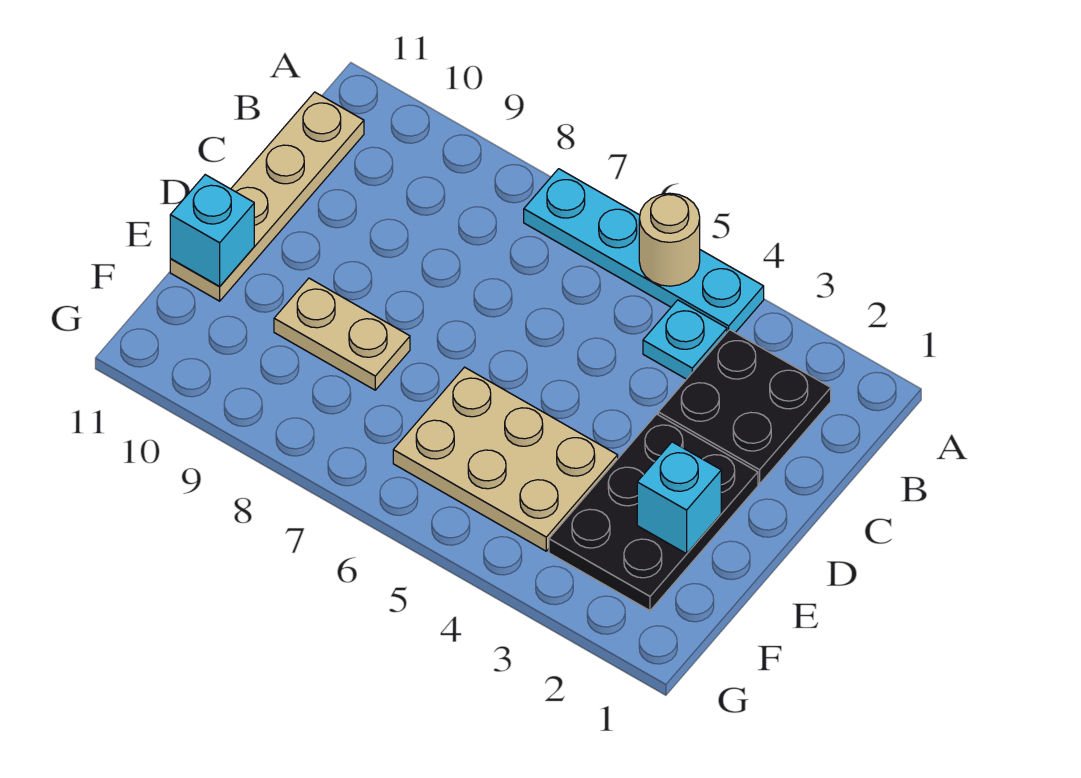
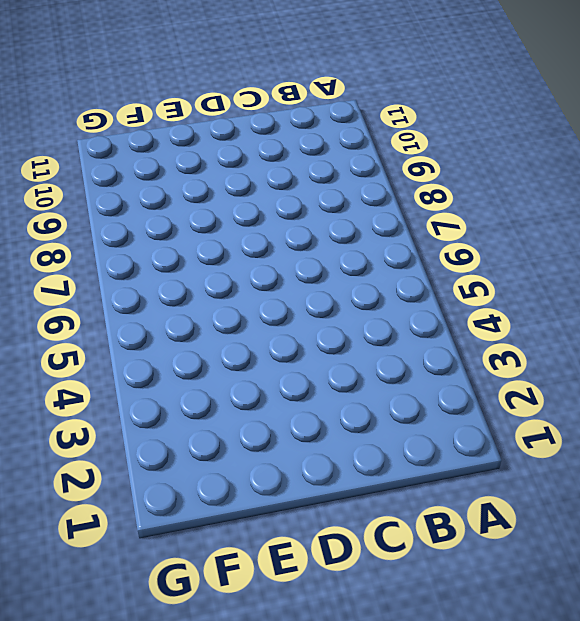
none -> cyan plate A4:A7 level 1
none -> black plate B2:C3 level 1

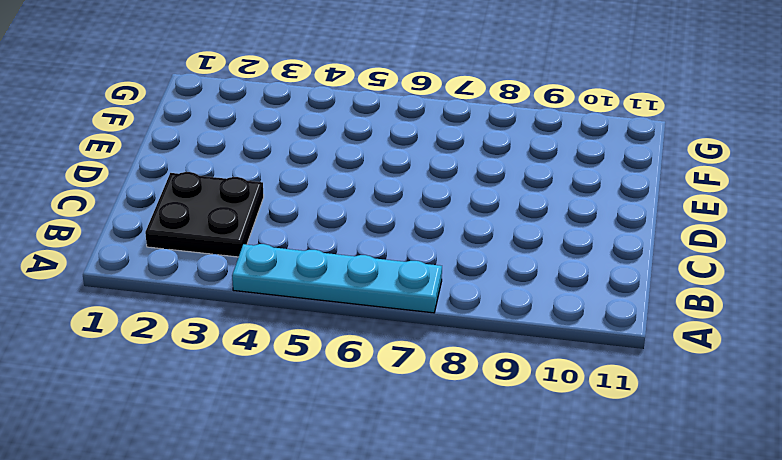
none -> cyan plate B4 level 1
none -> tan plate B11:E11 level 1

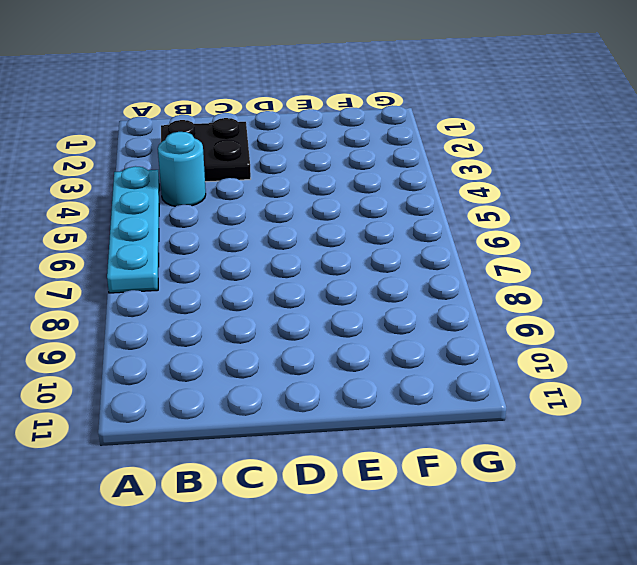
cyan round brick B4 level 1 -> cyan plate B4 level 1
none -> tan plate B11:E11 level 1
none -> black plate D2:F3 level 1

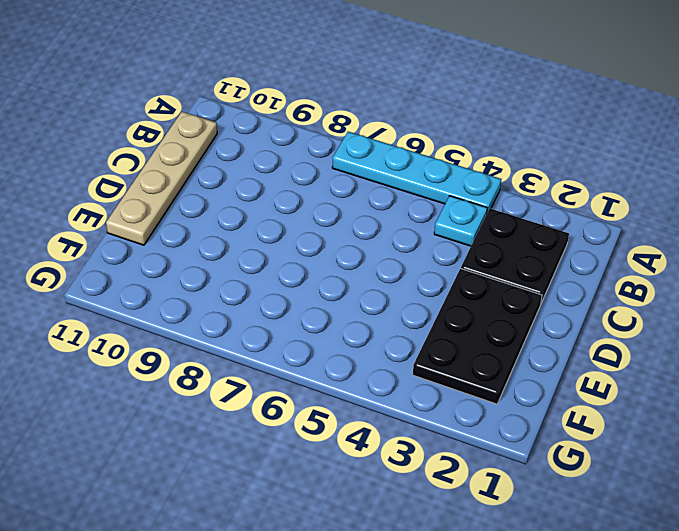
none -> tan plate E4:F6 level 1
none -> tan plate E8:E9 level 1

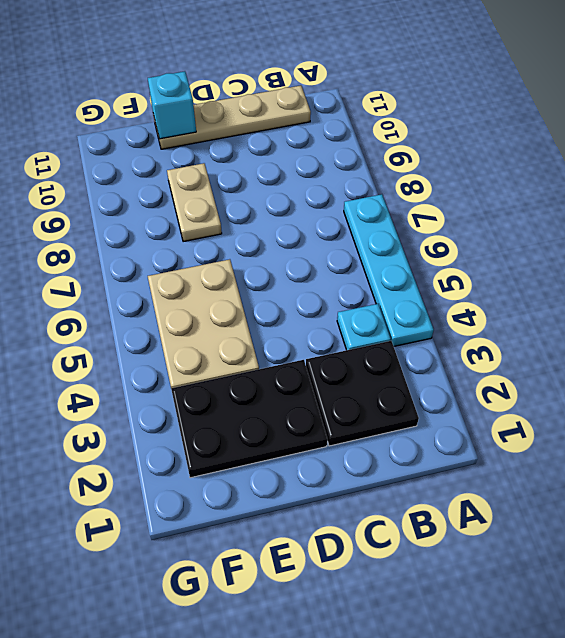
none -> tan round brick A5 level 2
none -> cyan brick E2 level 2

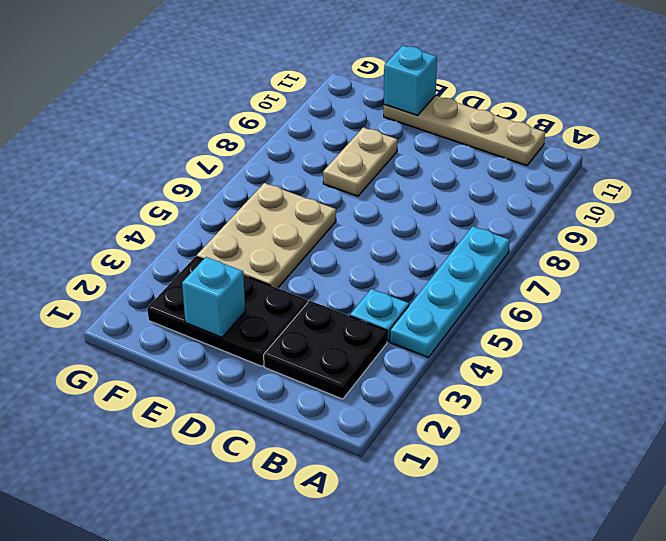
none -> tan round brick A5 level 2

